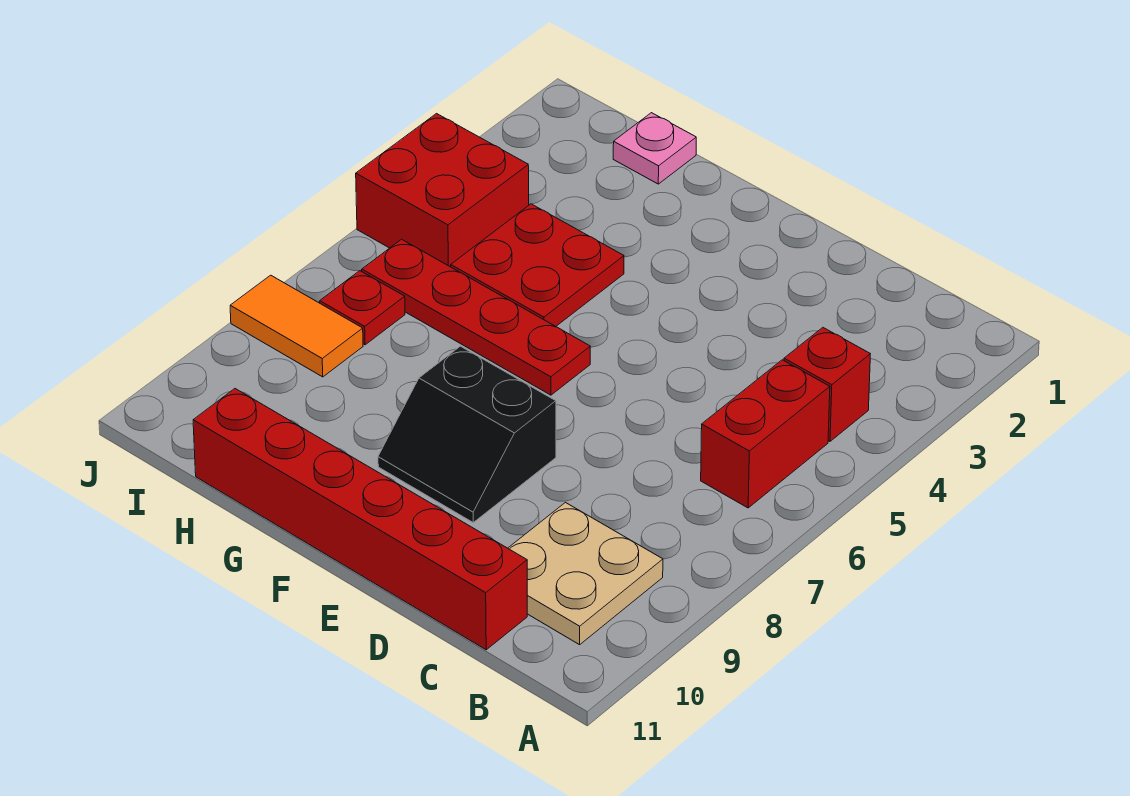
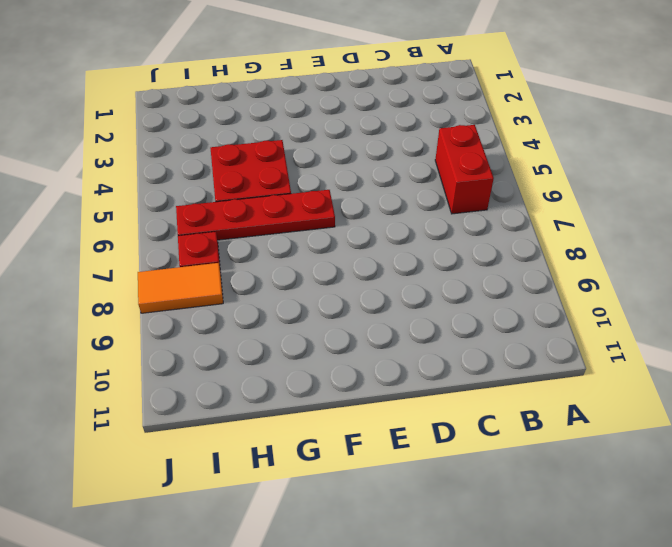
none -> red brick B4 level 1
none -> tan plate B9:C10 level 1

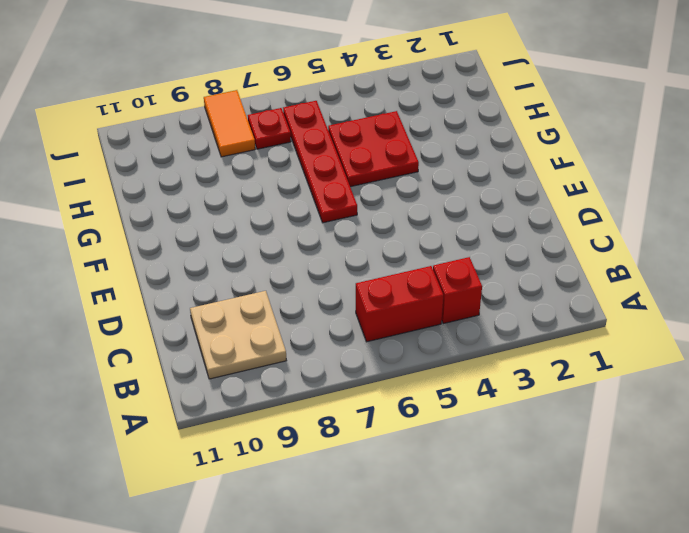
none -> red brick C11:H11 level 1
none -> black slope E8:F9 level 1 top 8

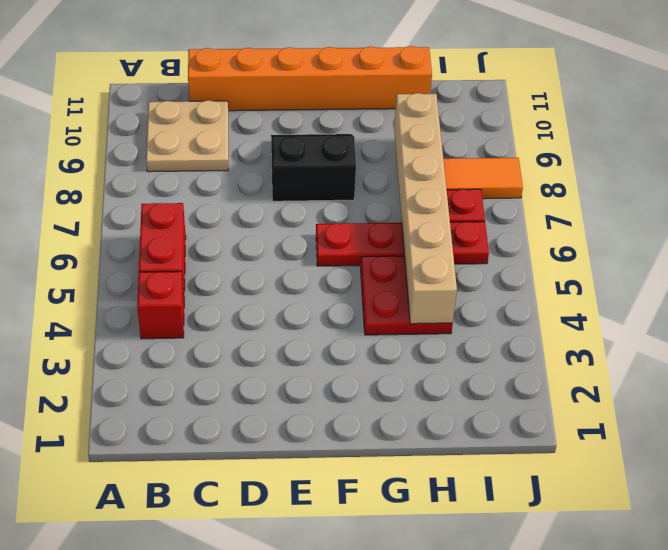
orange brick C11:H11 level 1 -> red brick C11:H11 level 1
tan brick H4:H9 level 2 -> none
none -> pink plate H1 level 1
none -> red brick I4:J5 level 1

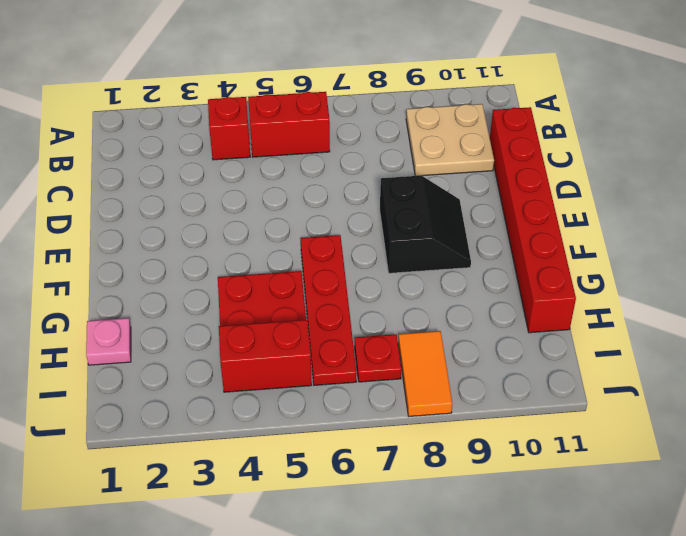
red brick I4:I5 level 1 -> red brick I4:J5 level 1

